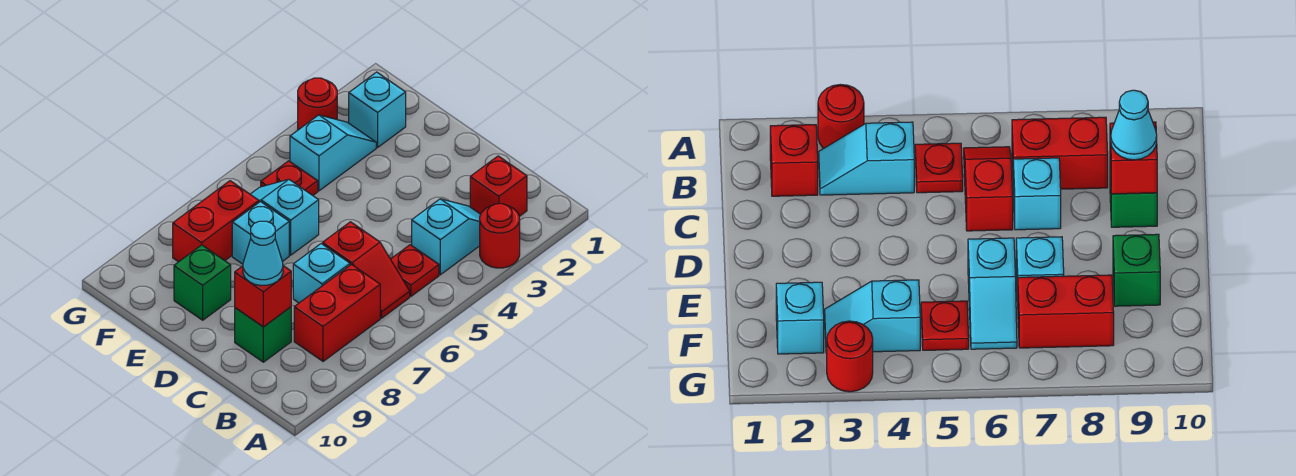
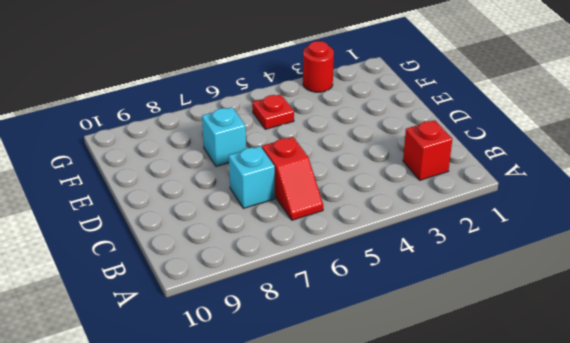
none -> red round brick A3 level 1
none -> cyan slope B3:B4 level 1 top 4
none -> red plate B5 level 1

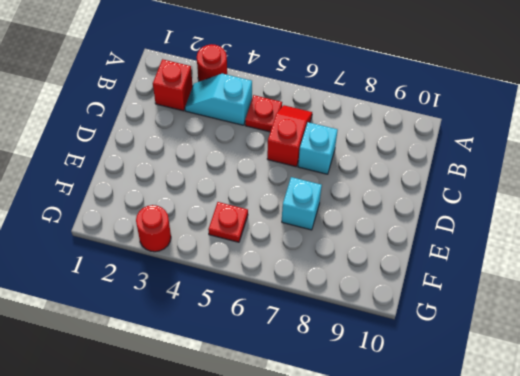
none -> red brick B7:B8 level 1
none -> green brick C9 level 1
none -> cyan slope E6:F6 level 1 top E

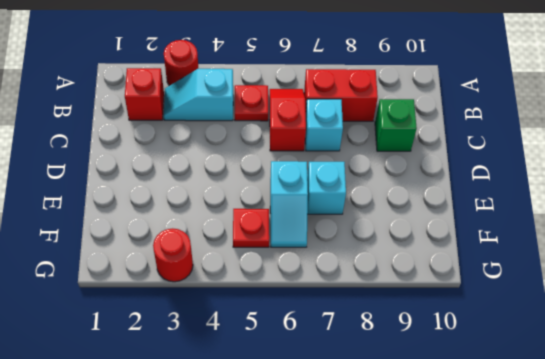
none -> green brick E9 level 1
none -> cyan brick F2 level 1
none -> cyan slope F3:F4 level 1 top 4

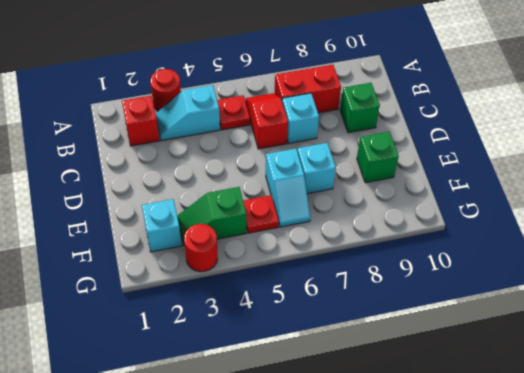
green slope F3:F4 level 1 top 4 -> cyan slope F3:F4 level 1 top 4
none -> red brick F7:F8 level 1
none -> red brick C9 level 2
none -> cyan cone C9 level 3

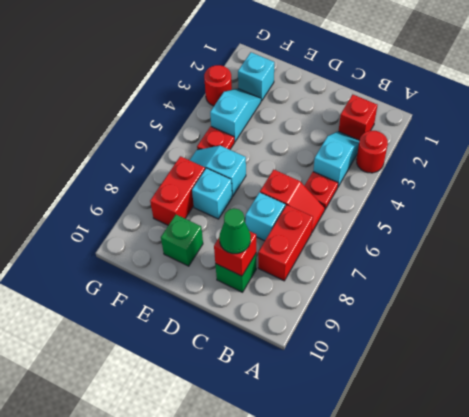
green cone C9 level 3 -> cyan cone C9 level 3

